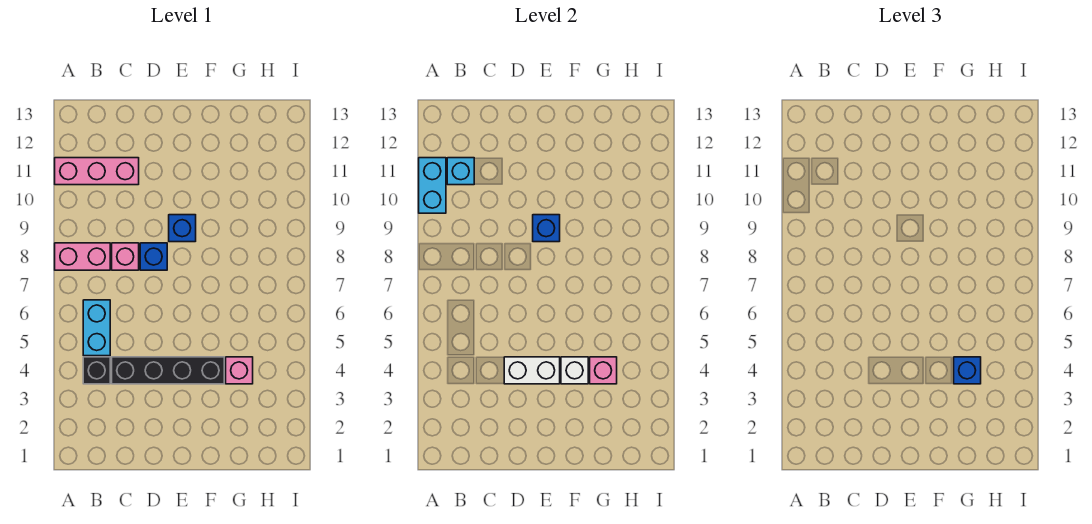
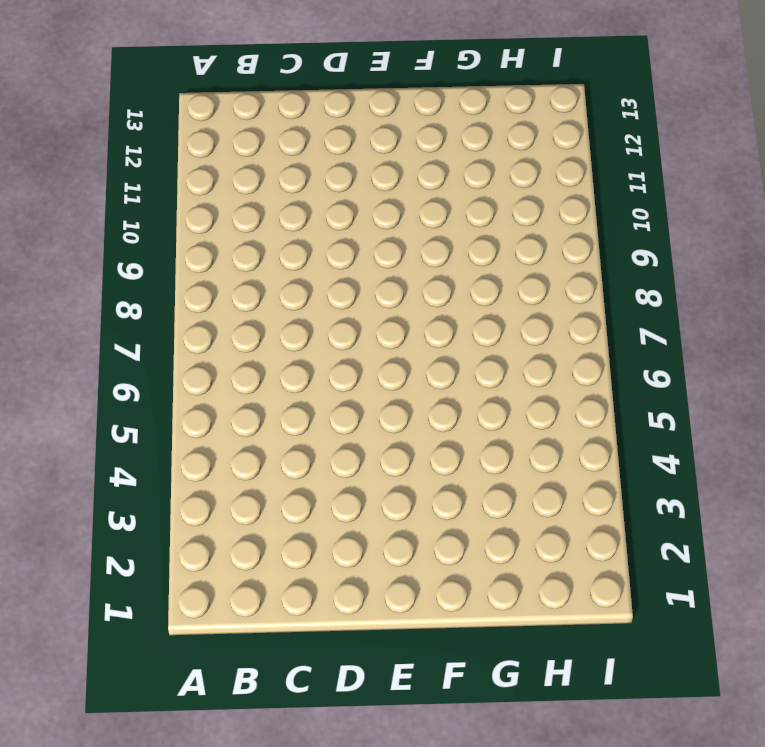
none -> pink brick A8:B8 level 1
none -> pink brick A11:C11 level 1
none -> black brick B4 level 1

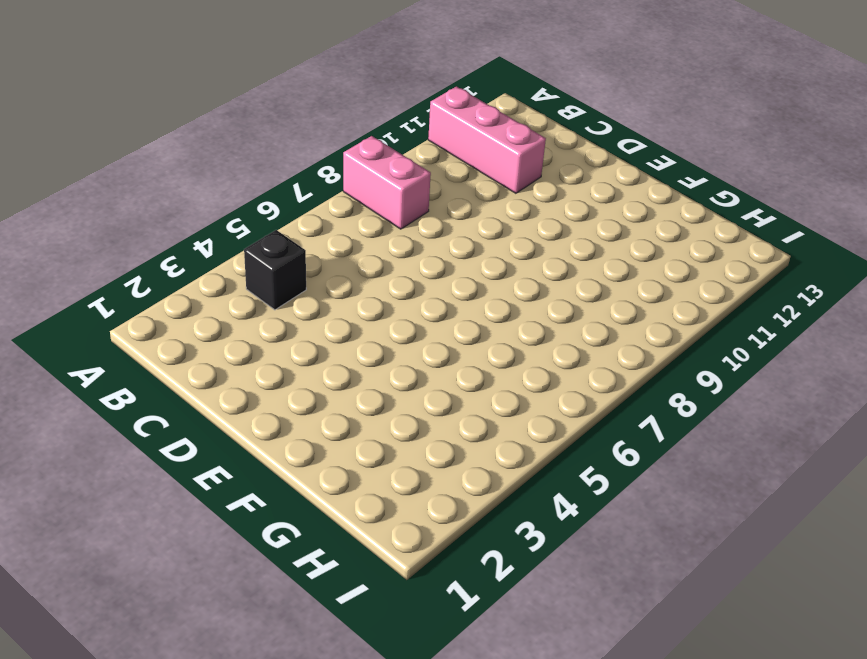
none -> cyan brick B5:B6 level 1
none -> black brick C4:F4 level 1
none -> pink brick C8 level 1

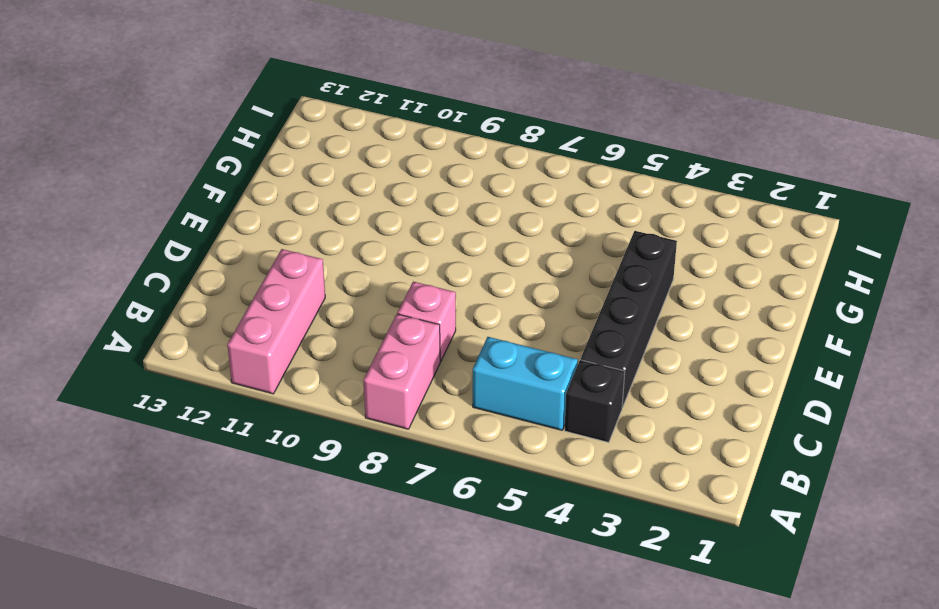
none -> blue brick D8 level 1
none -> blue brick E9 level 1
none -> pink brick G4 level 1

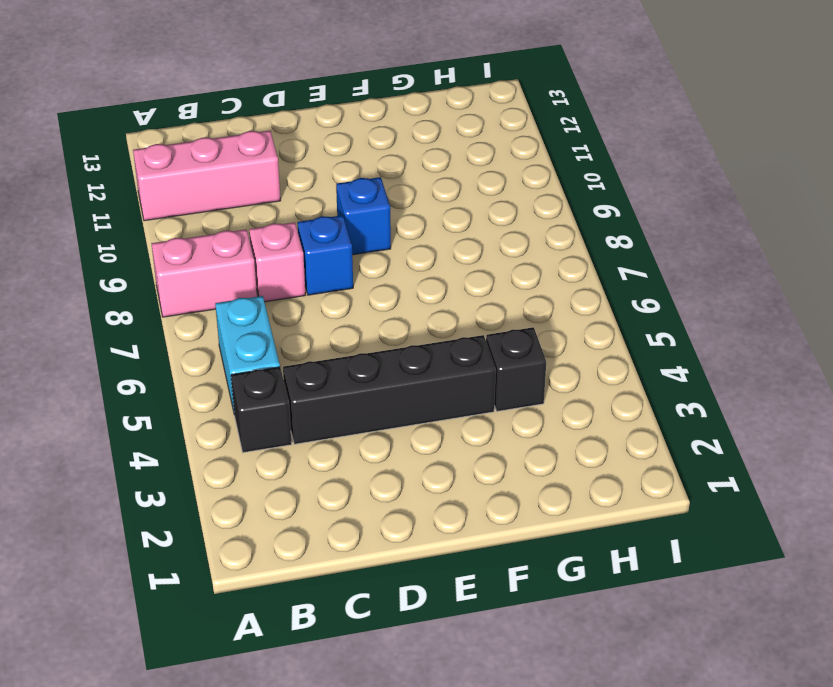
black brick G4 level 1 -> pink brick G4 level 1
none -> cyan brick A10:A11 level 2
none -> cyan brick B11 level 2
none -> white brick D4:E4 level 2

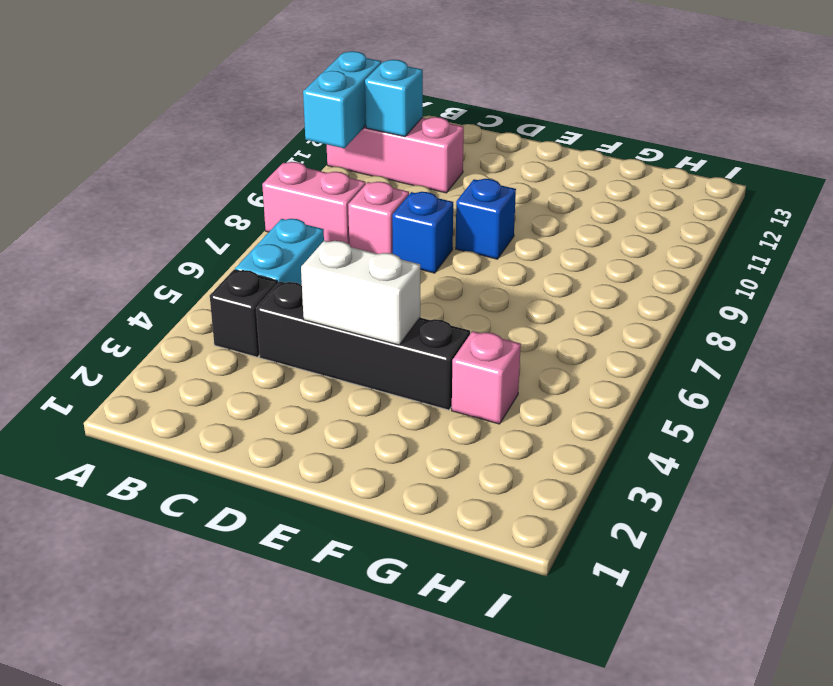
none -> blue brick E9 level 2
none -> white brick F4 level 2
none -> pink brick G4 level 2

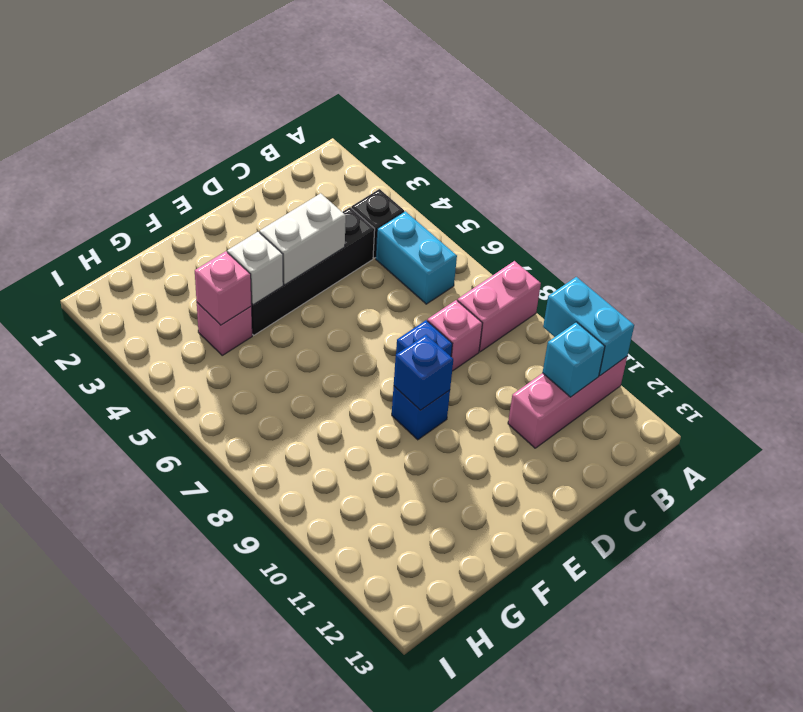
none -> blue brick G4 level 3

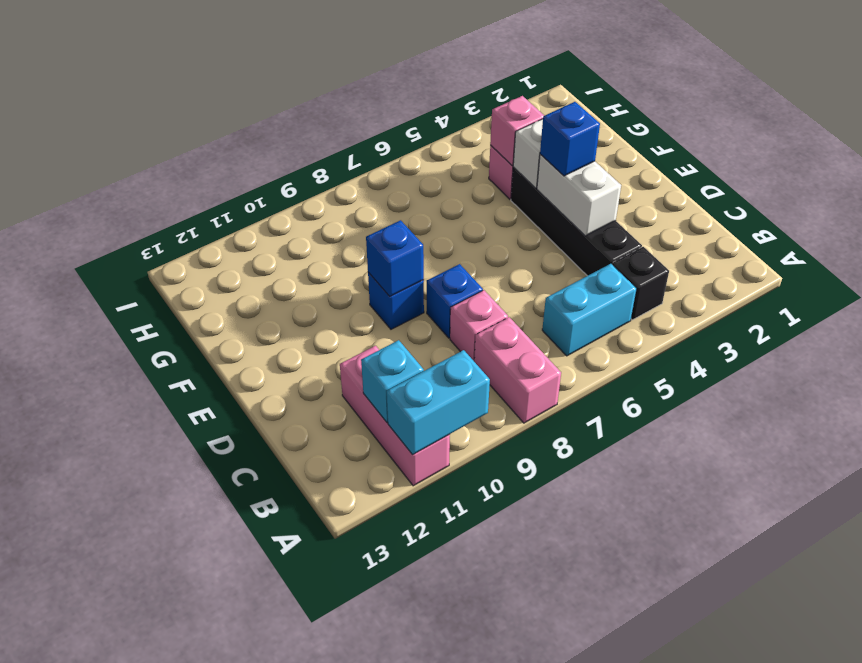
blue brick E4 level 3 -> blue brick G4 level 3

